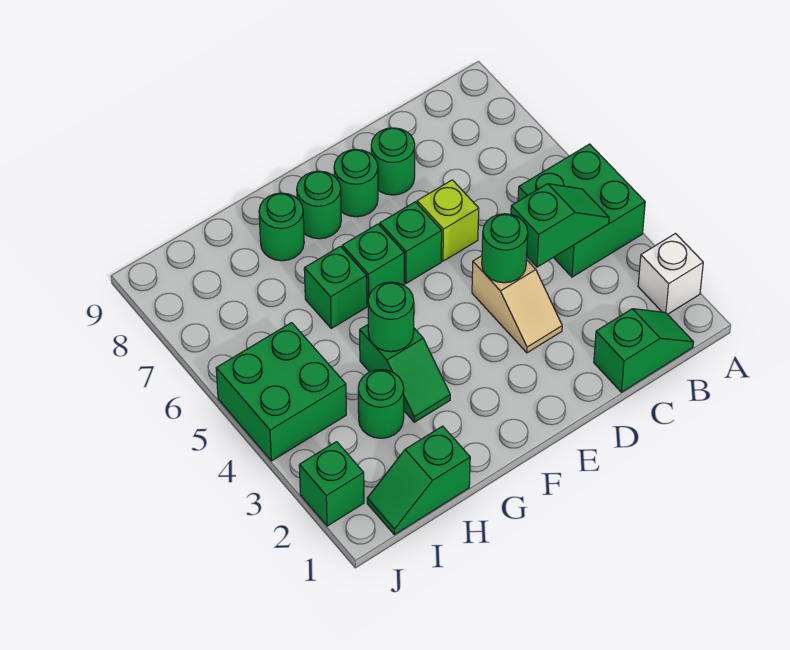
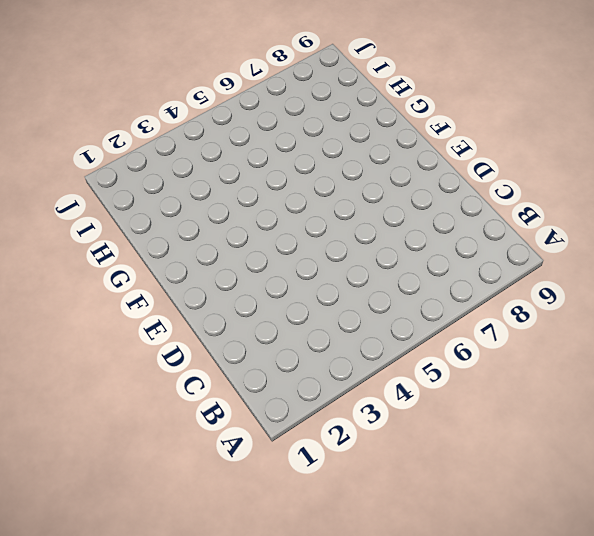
none -> white brick A2 level 1
none -> green brick A4:B5 level 1
none -> green slope B1:C1 level 1 top C

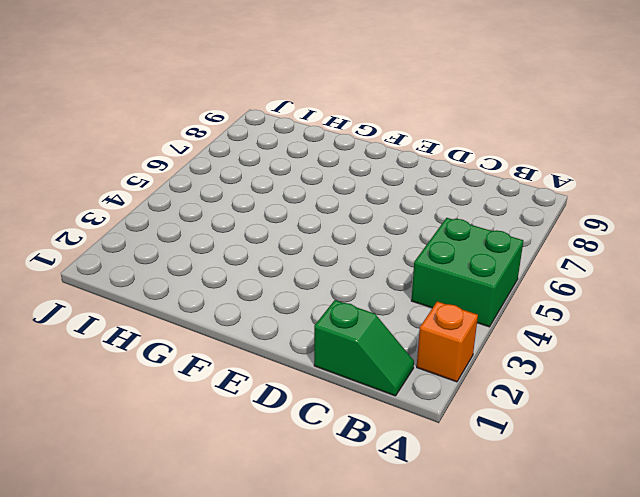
orange brick A2 level 1 -> white brick A2 level 1
none -> tan slope D3:D4 level 1 top 4
none -> lime brick D6 level 1
none -> green round brick D8 level 1

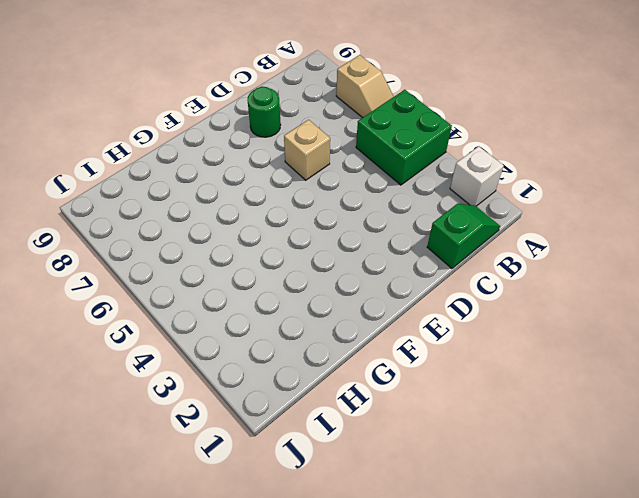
tan slope A6:A7 level 1 top 7 -> tan slope D3:D4 level 1 top 4
tan brick D6 level 1 -> lime brick D6 level 1
none -> green brick E6 level 1
none -> green round brick E8 level 1
none -> green brick F6 level 1

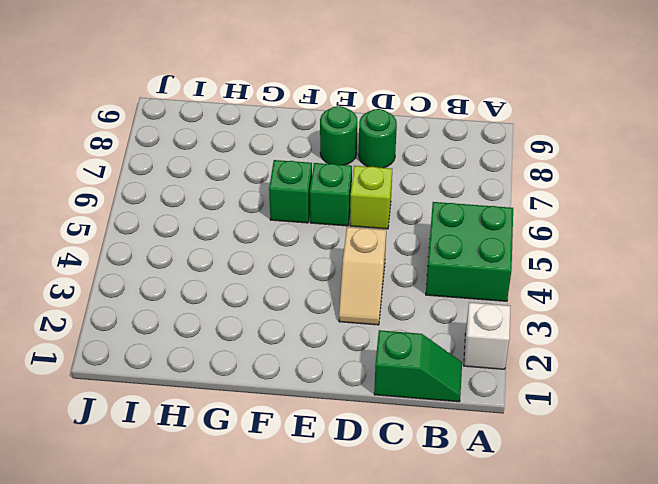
none -> green round brick F8 level 1
none -> green slope G3:G4 level 1 top 4
none -> green brick G6 level 1

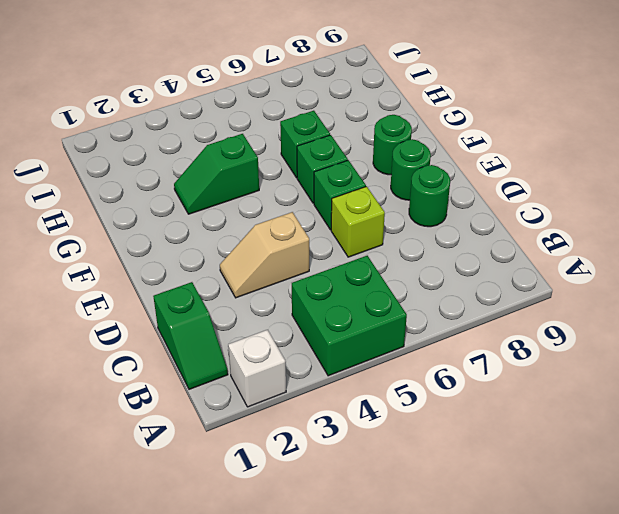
none -> green round brick G8 level 1
none -> green slope H1:I1 level 1 top H
none -> green round brick H3 level 1

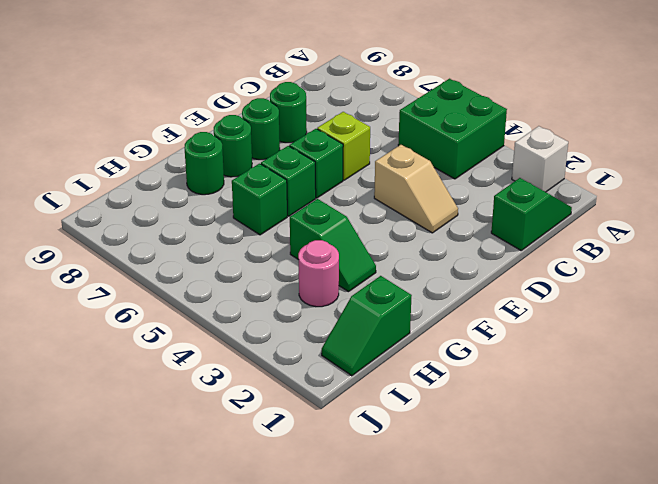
pink round brick H3 level 1 -> green round brick H3 level 1
none -> green brick I4:J5 level 1
none -> green brick J2 level 1
none -> green slope B4:C4 level 2 top C

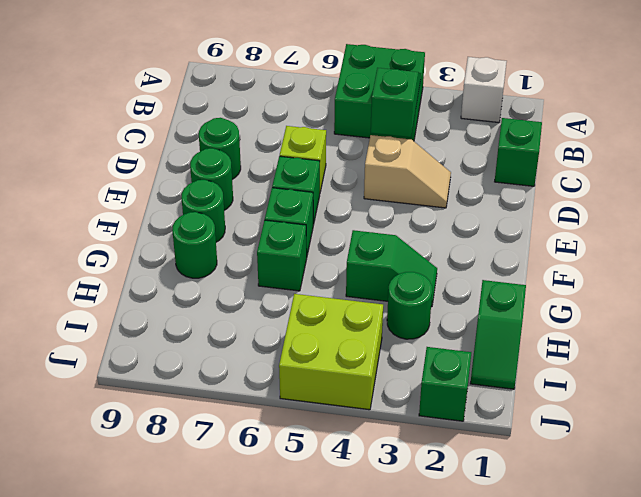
lime brick I4:J5 level 1 -> green brick I4:J5 level 1
none -> green round brick D4 level 2
none -> green round brick G4 level 2

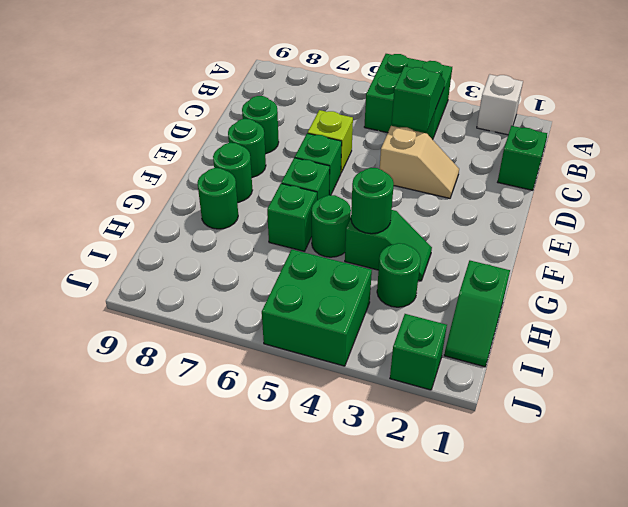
green round brick G5 level 1 -> green round brick D4 level 2

